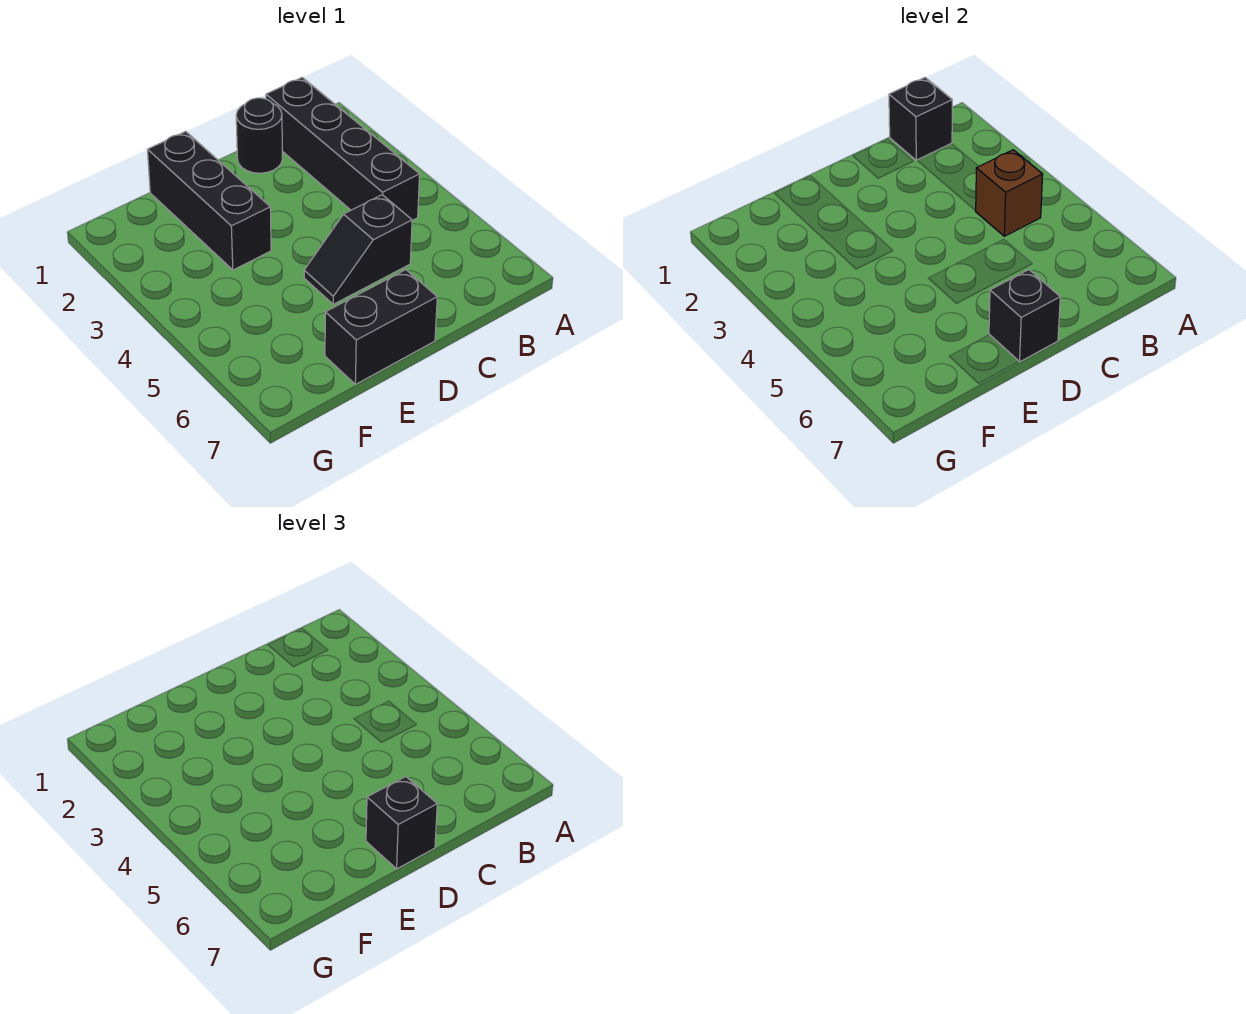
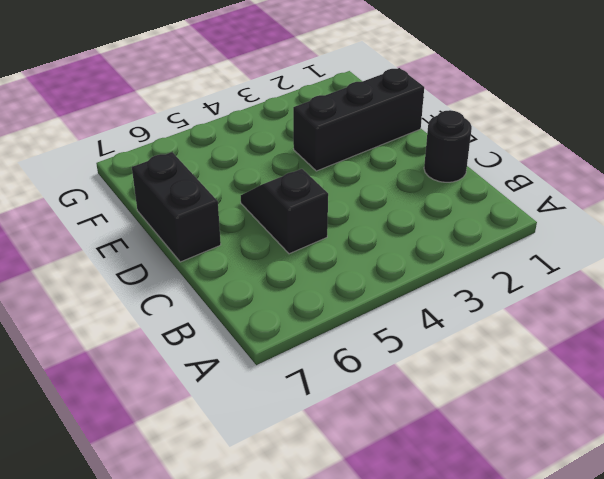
none -> black brick B1:B4 level 1
none -> black brick B1 level 2

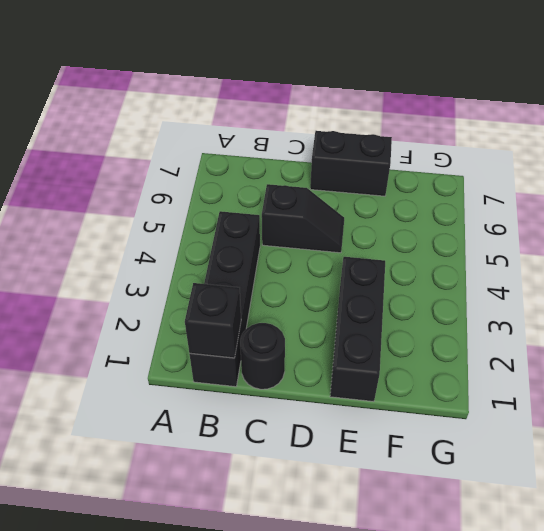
none -> brown brick B4 level 2
none -> black brick D7 level 2

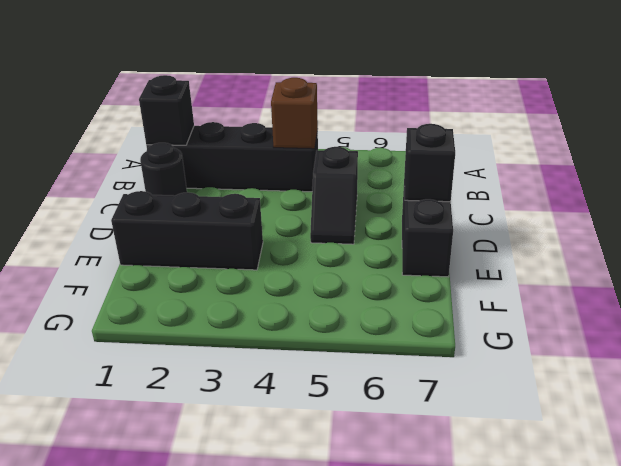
none -> black brick D7 level 3

